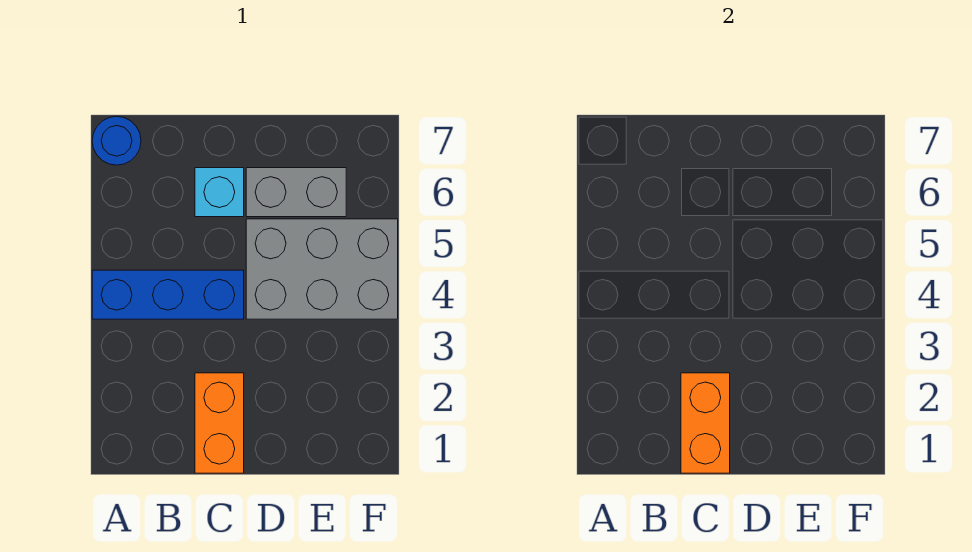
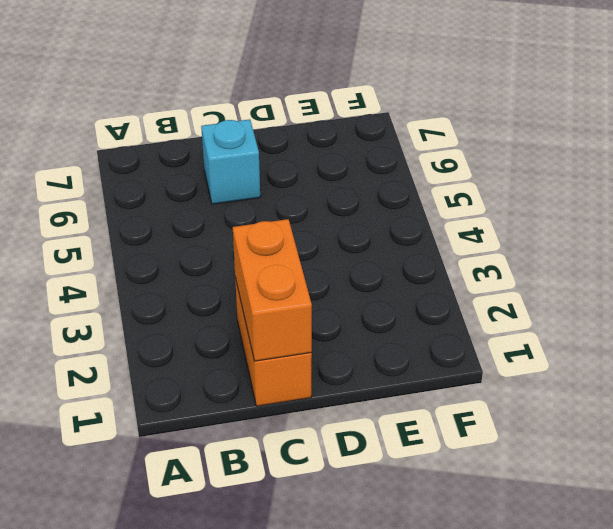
none -> blue brick A4:C4 level 1
none -> blue round brick A7 level 1

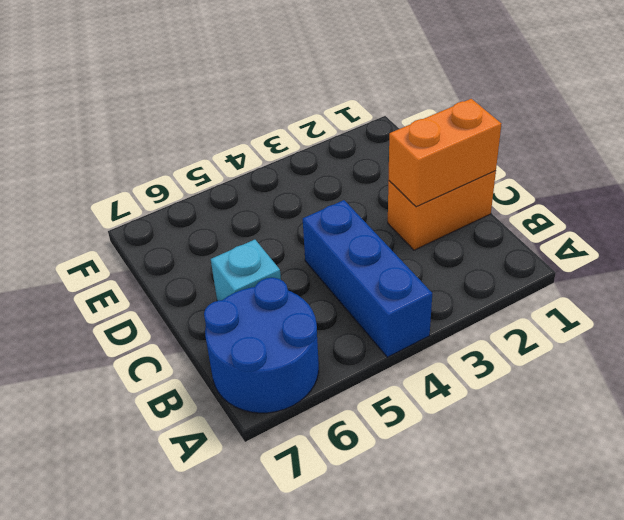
blue round brick A6:B7 level 1 -> blue round brick A7 level 1
none -> grey brick D4:F5 level 1
none -> grey brick D6:E6 level 1

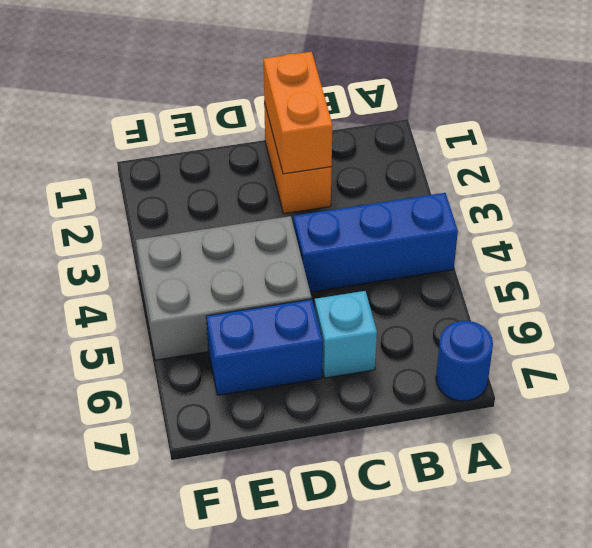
blue brick D6:E6 level 1 -> grey brick D6:E6 level 1

